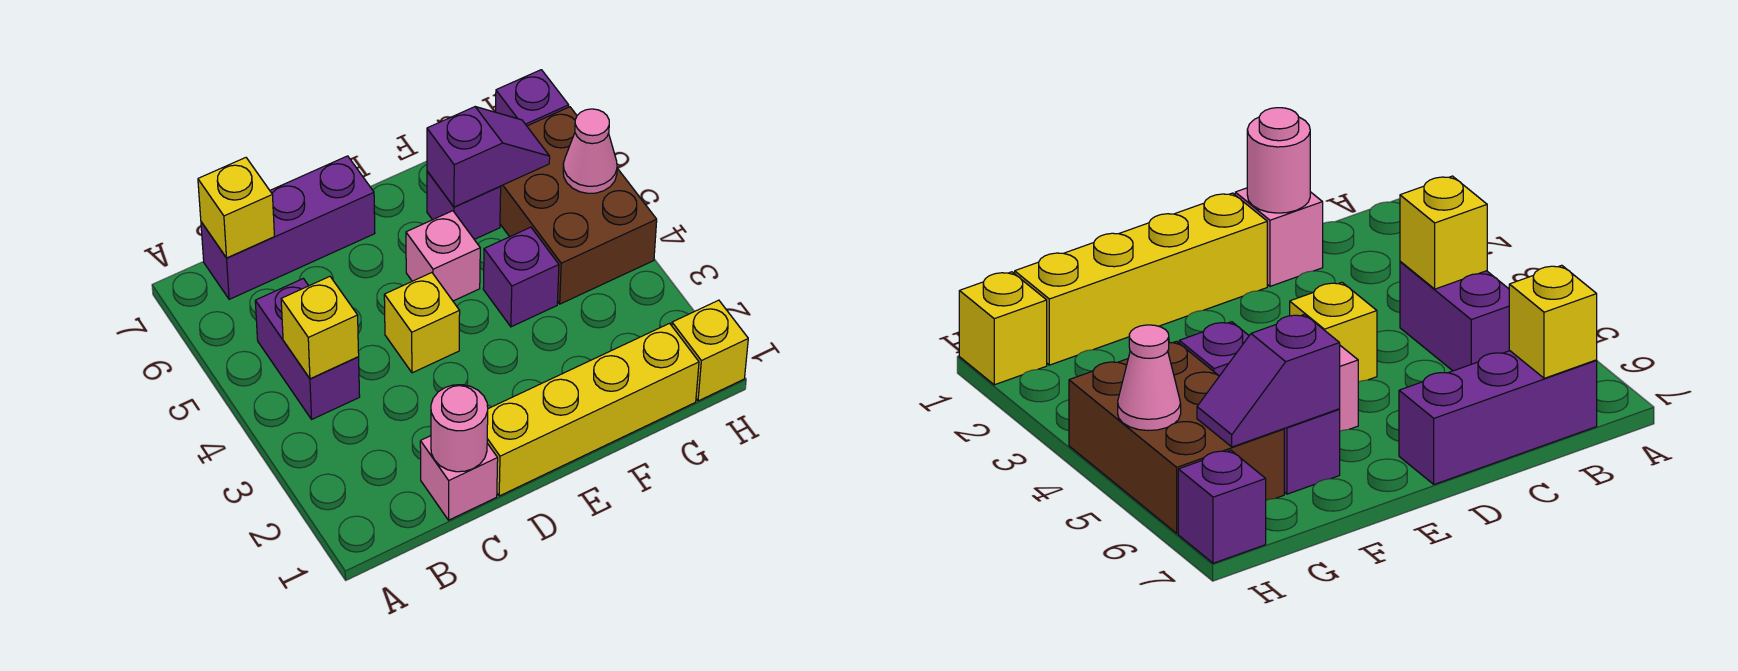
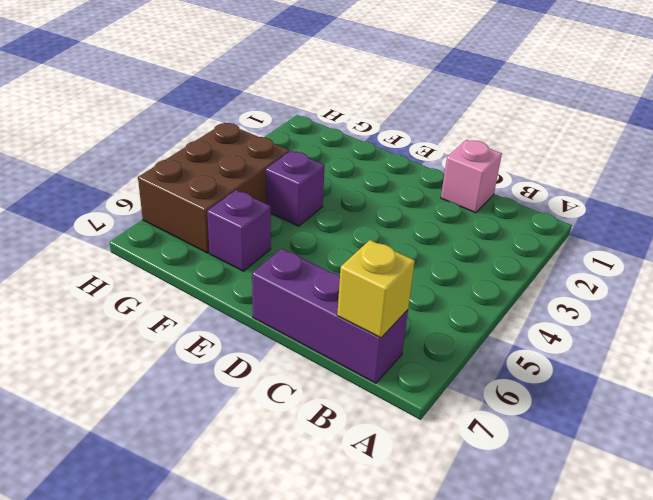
none -> purple brick B4:B5 level 1
none -> yellow brick D1:G1 level 1
none -> yellow brick D4 level 1

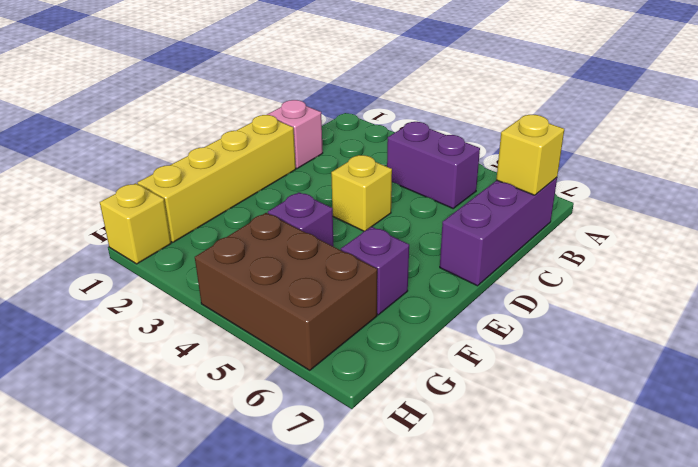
none -> pink brick E5 level 1
none -> purple brick H7 level 1
none -> yellow brick B4 level 2

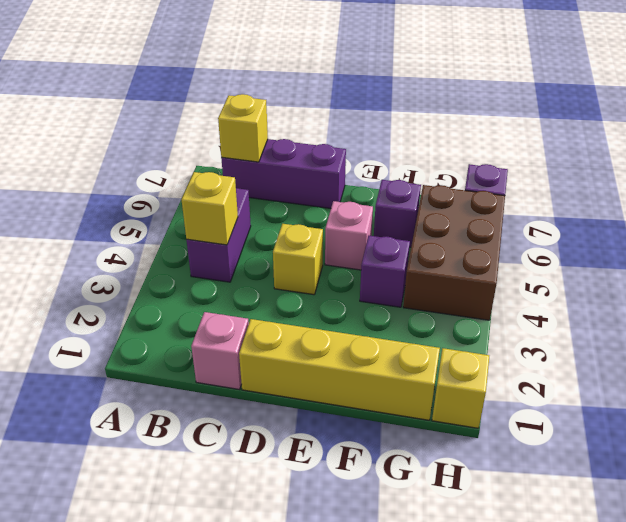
none -> pink round brick C1 level 2
none -> purple slope F6:G6 level 2 top F
none -> pink cone H5 level 2

